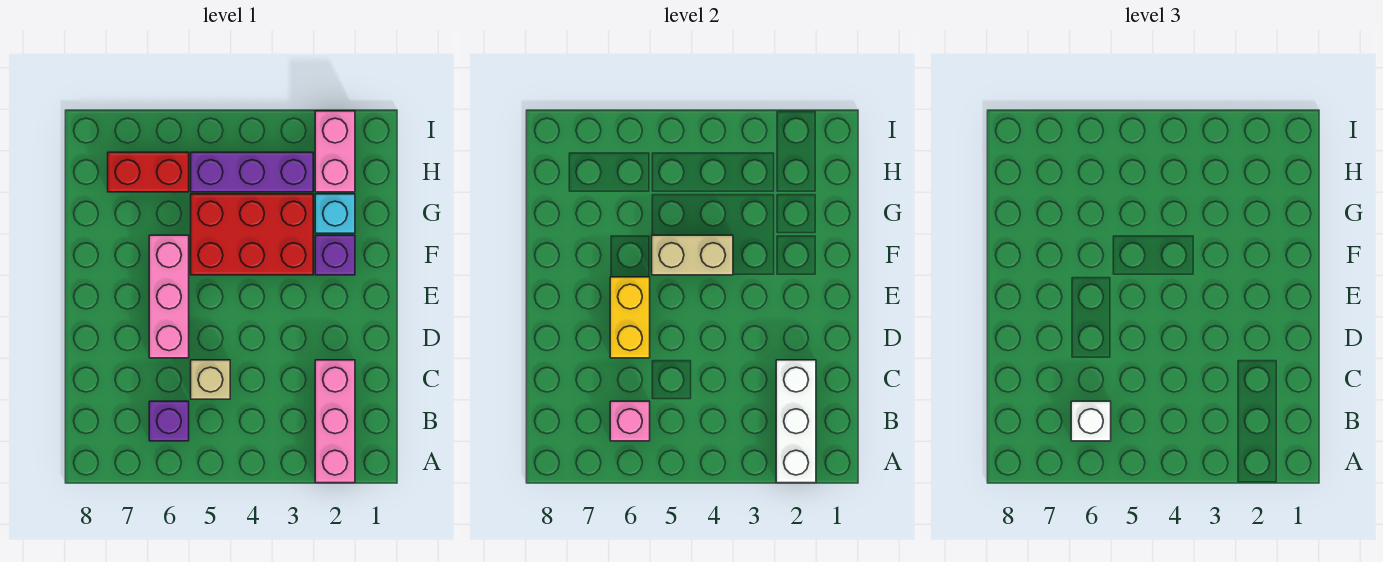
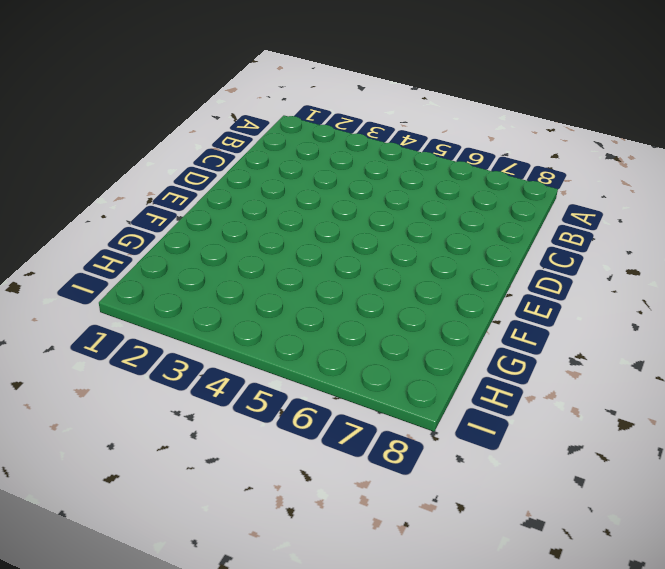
none -> pink brick A2:C2 level 1
none -> purple brick B6 level 1
none -> tan brick C5 level 1

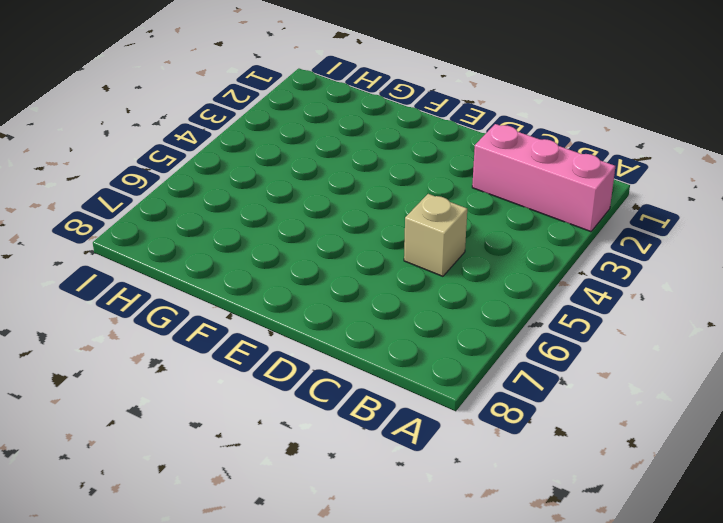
none -> purple brick B6 level 1
none -> pink brick D6:F6 level 1
none -> purple brick F2 level 1

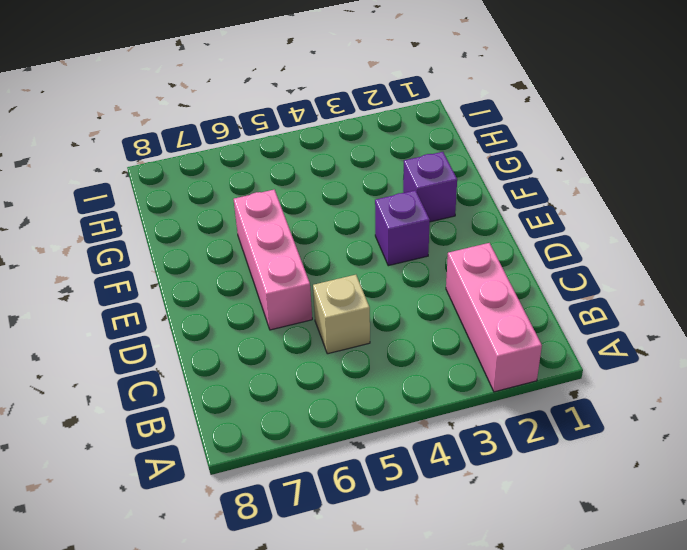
purple brick E3 level 1 -> purple brick B6 level 1
none -> red brick F3:G5 level 1
none -> cyan brick G2 level 1
none -> pink brick H2:I2 level 1

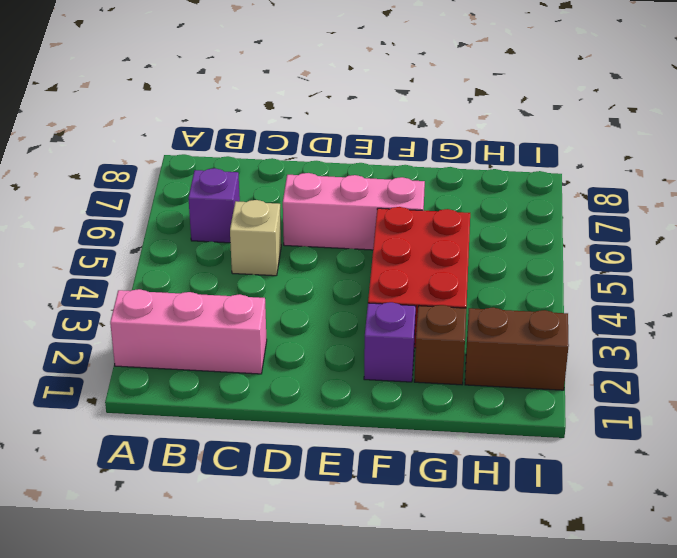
brown brick G2 level 1 -> cyan brick G2 level 1
brown brick H2:I2 level 1 -> pink brick H2:I2 level 1
none -> purple brick H3:H5 level 1
none -> red brick H6:H7 level 1
none -> white brick A2:C2 level 2

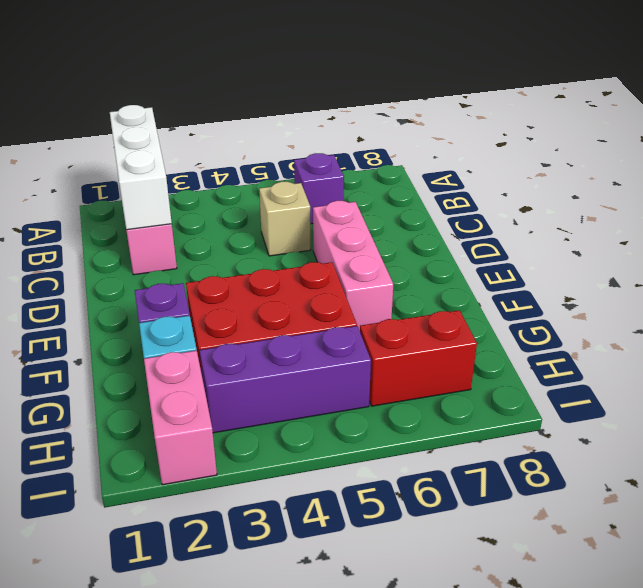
none -> pink brick B6 level 2
none -> yellow brick D6:E6 level 2
none -> tan brick F4:F5 level 2

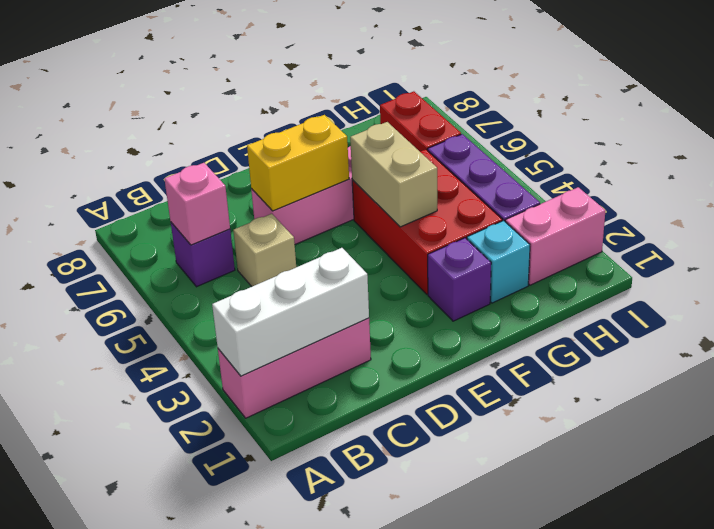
none -> white brick B6 level 3

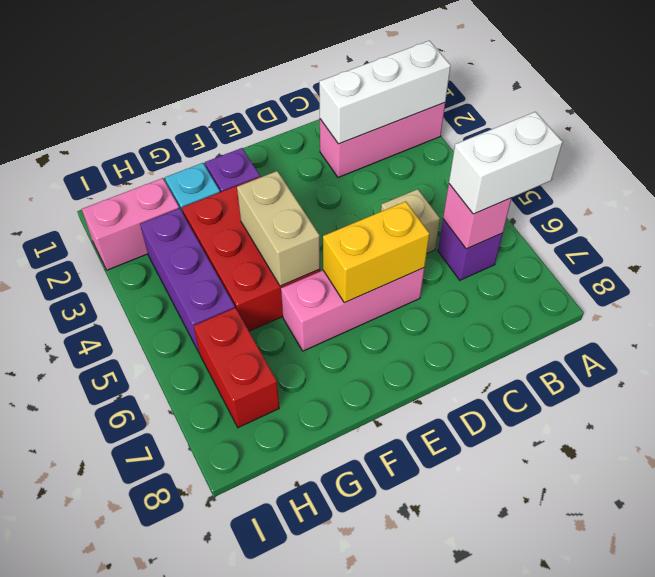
white brick A6:B6 level 3 -> white brick B6 level 3

